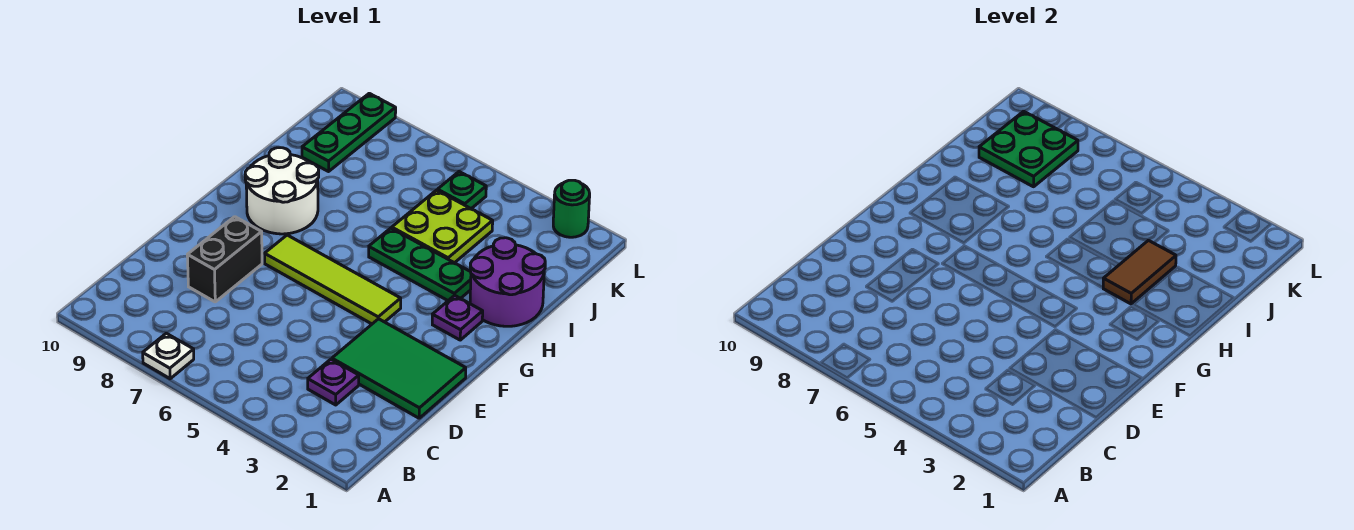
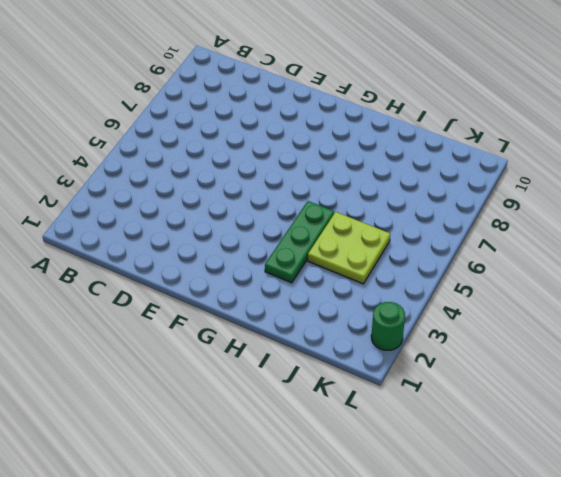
none -> white plate A7 level 1
none -> purple plate C3 level 1
none -> green tile D1:E3 level 1

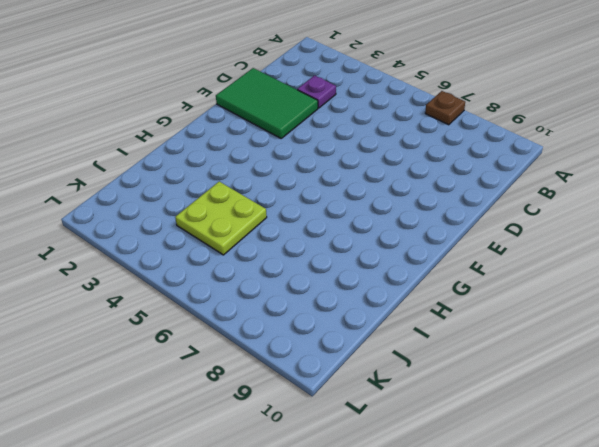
brown plate A7 level 1 -> white plate A7 level 1
none -> black brick D8:E8 level 1
none -> lime tile F4:F7 level 1
none -> purple plate G2 level 1

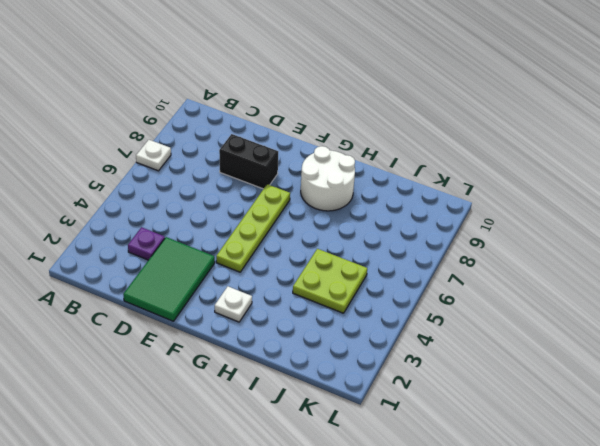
lime plate F4:F7 level 1 -> lime tile F4:F7 level 1
white plate G2 level 1 -> purple plate G2 level 1
none -> purple round brick H1:I2 level 1
none -> green plate H3:H5 level 1
none -> green plate J9:L9 level 1

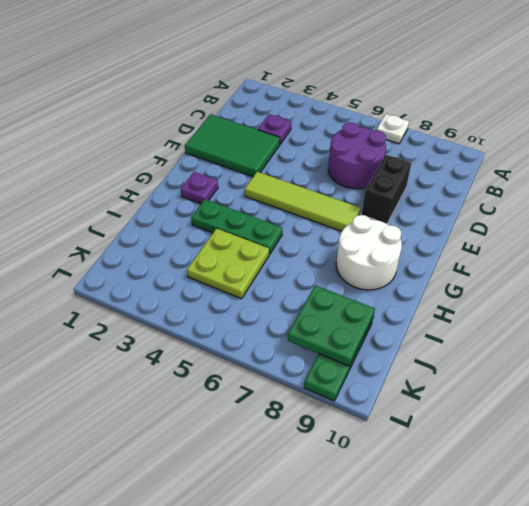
purple round brick C6:D7 level 1 -> purple round brick H1:I2 level 1
none -> green plate K5 level 1
none -> green round brick L2 level 1
none -> brown tile H3:I3 level 2

